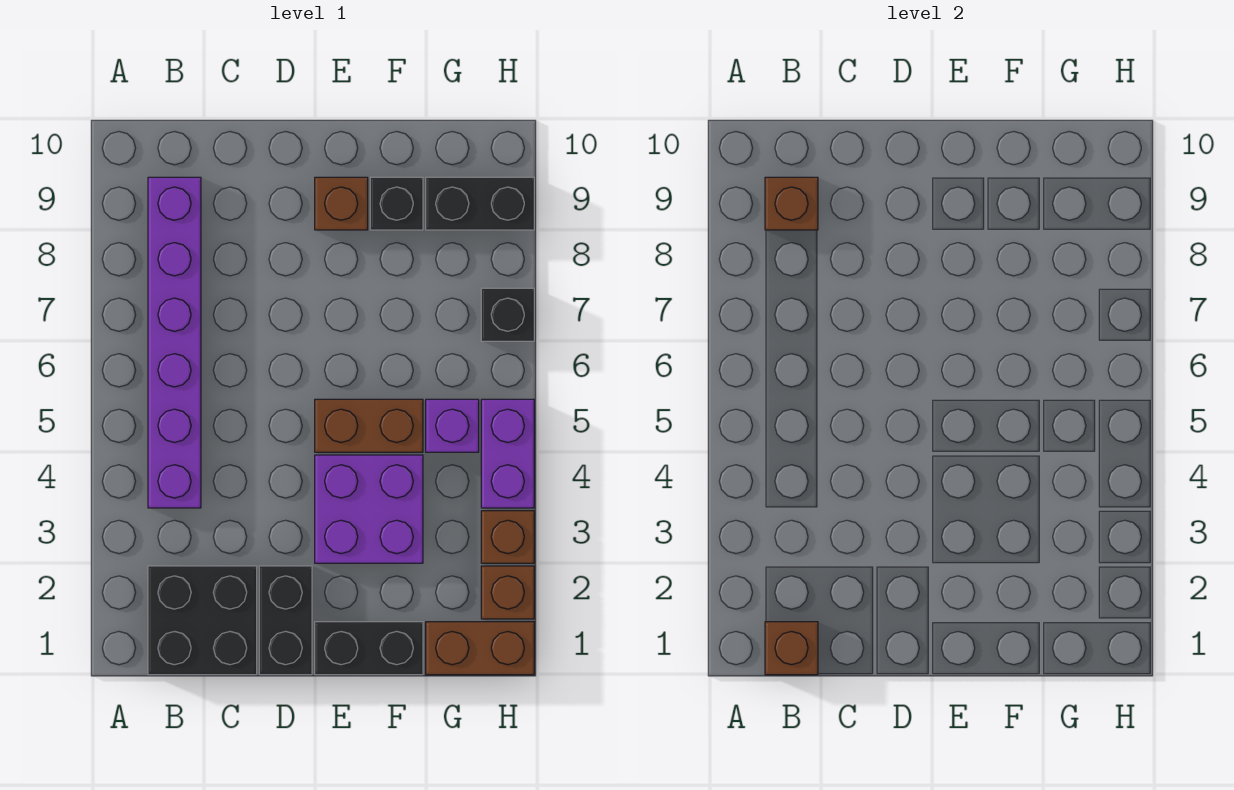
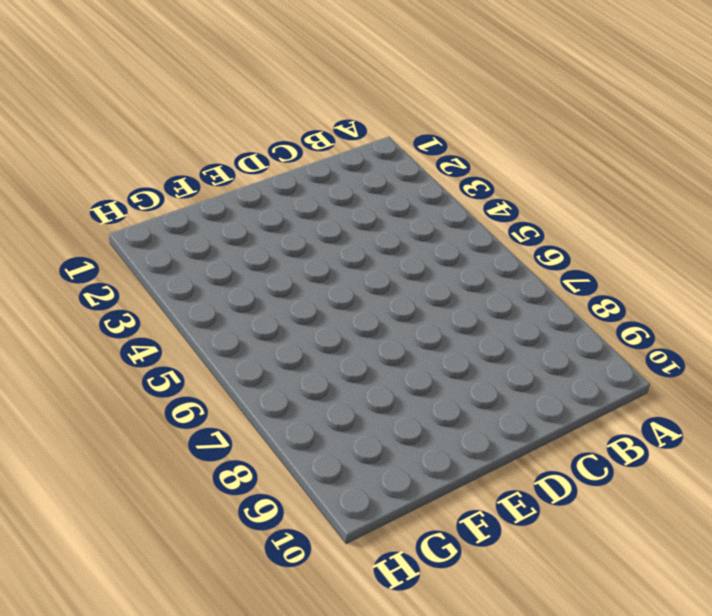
none -> black brick B1:C2 level 1
none -> purple brick B4:B9 level 1
none -> black brick D1:D2 level 1

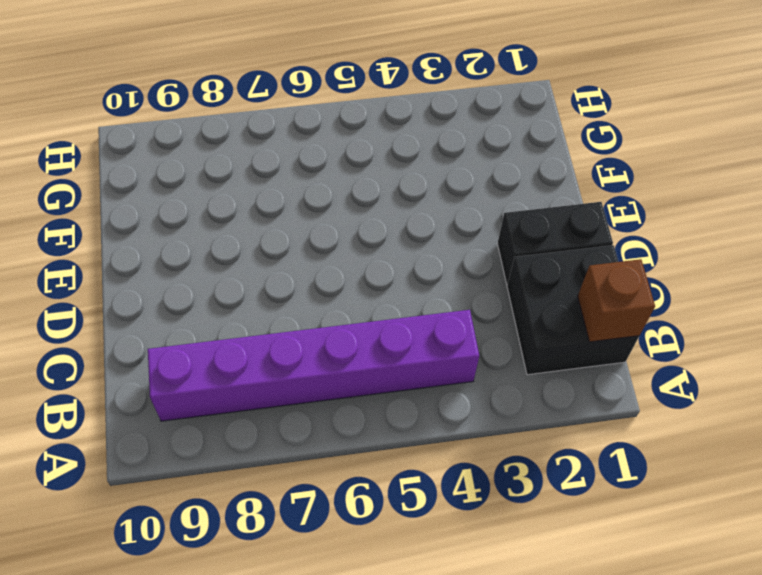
none -> black brick E1:F1 level 1
none -> purple brick E3:F4 level 1
none -> brown brick E5:F5 level 1

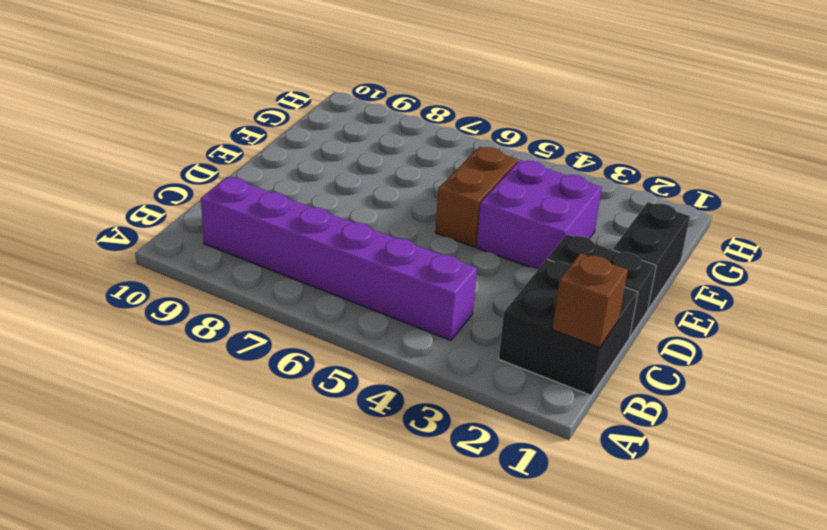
none -> brown brick E9 level 1
none -> black brick F9 level 1
none -> brown brick G1:H1 level 1

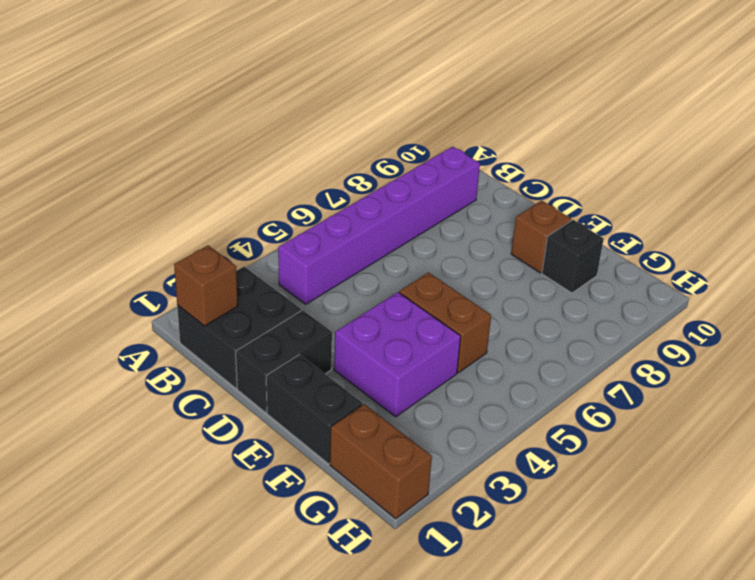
none -> purple brick G5 level 1
none -> black brick G9:H9 level 1
none -> brown brick H2 level 1

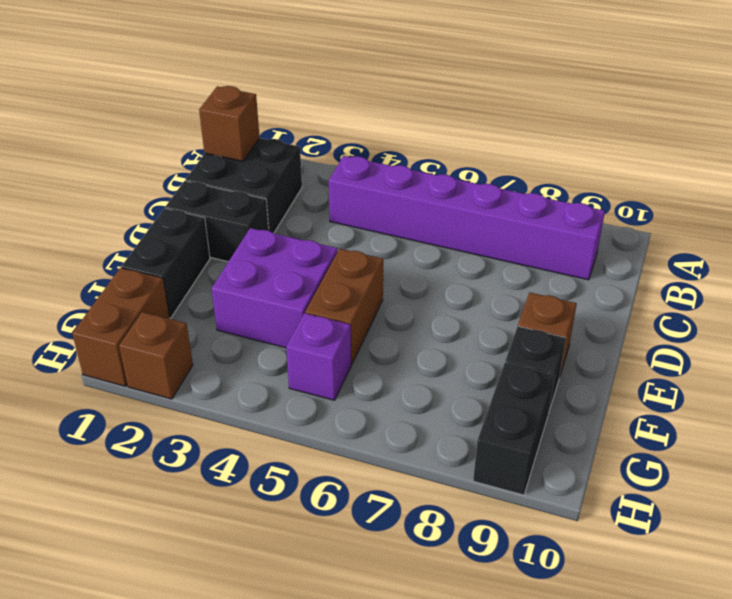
none -> brown brick H3 level 1
none -> purple brick H4:H5 level 1
none -> black brick H7 level 1

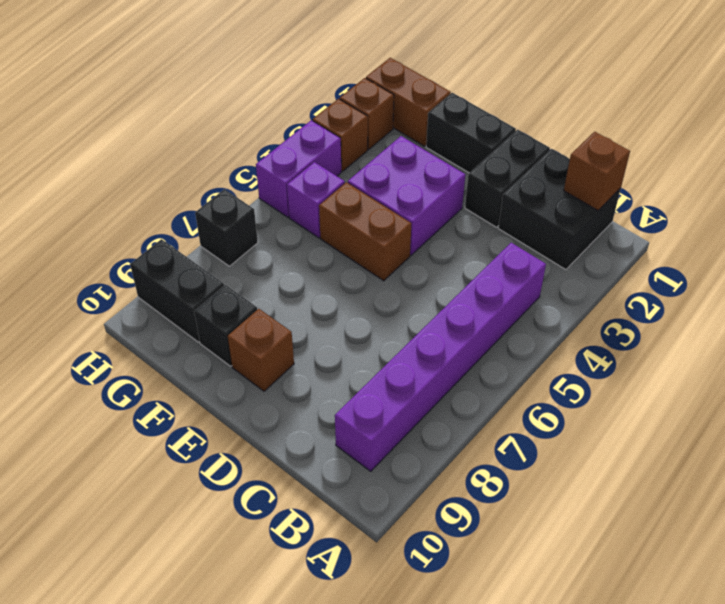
none -> brown brick B9 level 2

